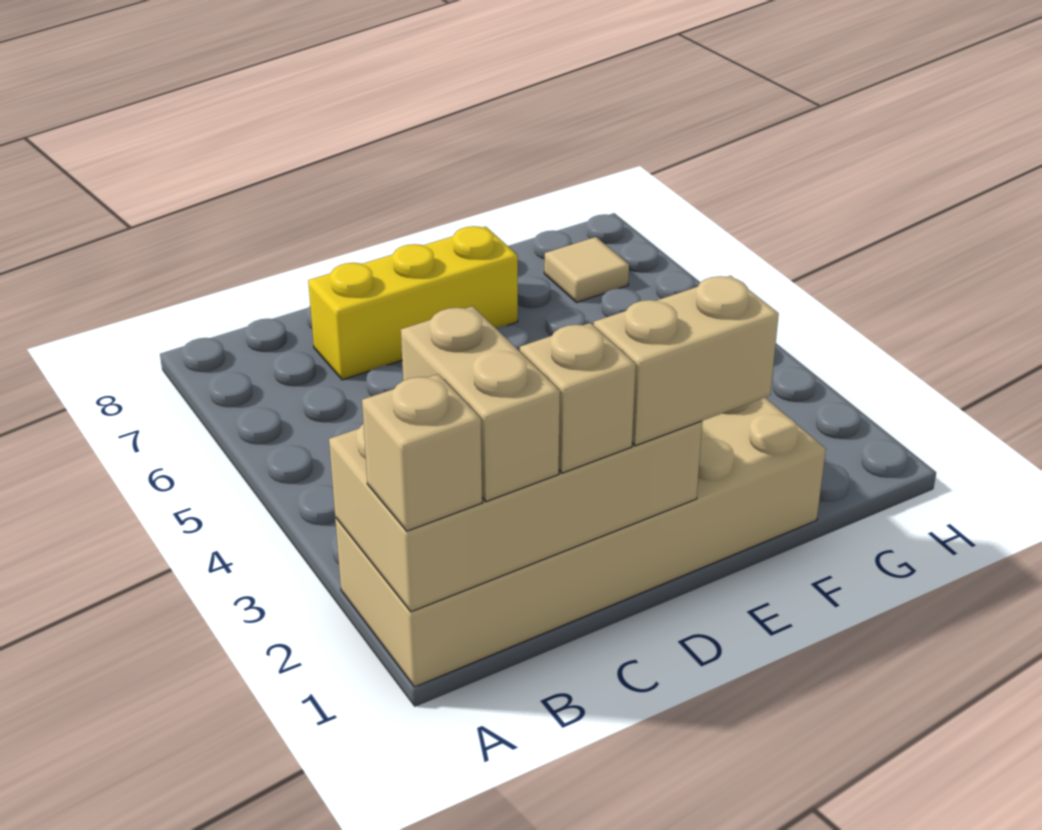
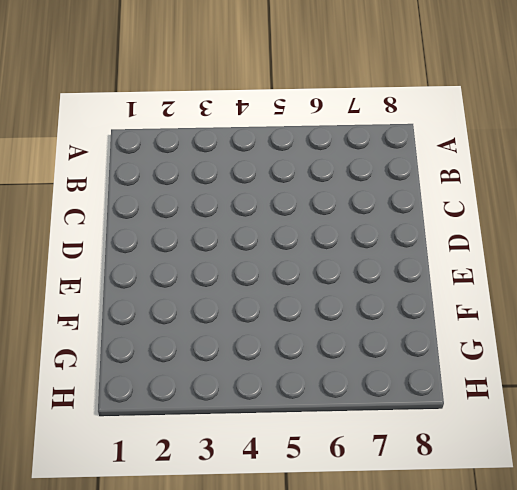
none -> tan brick A1:F2 level 1
none -> yellow brick C7:E7 level 1

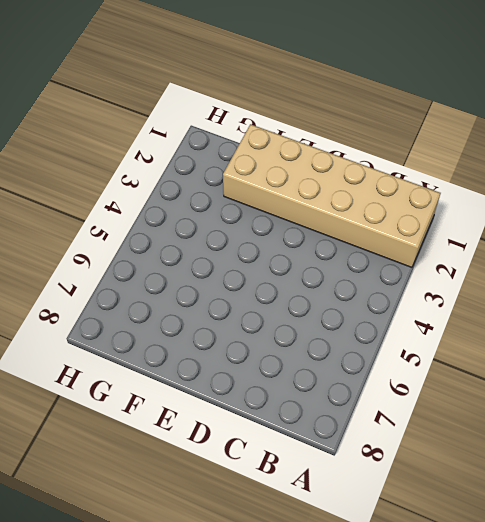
none -> yellow brick C7:E7 level 1
none -> tan tile G7 level 1

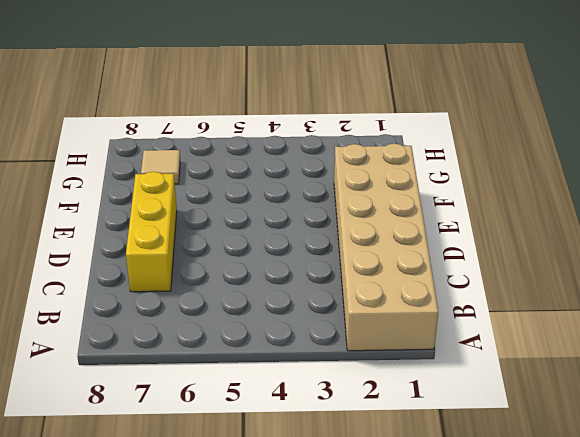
none -> tan brick A1:D2 level 2
none -> tan brick A1 level 3

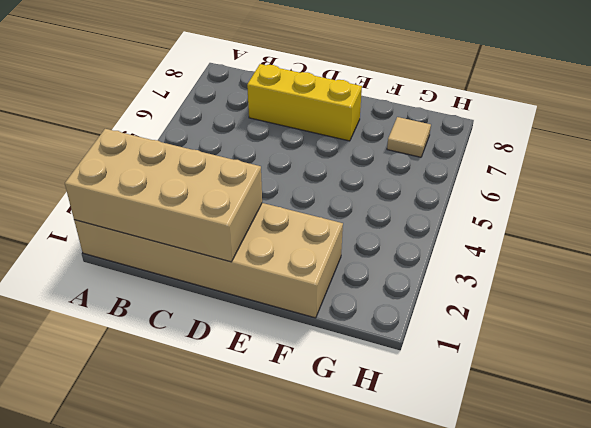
none -> tan brick A1 level 3
none -> tan brick B1:B2 level 3

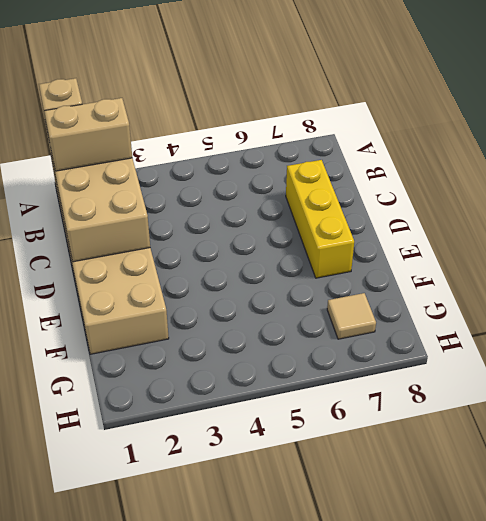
none -> tan brick C1 level 3
none -> tan brick D1:E1 level 3

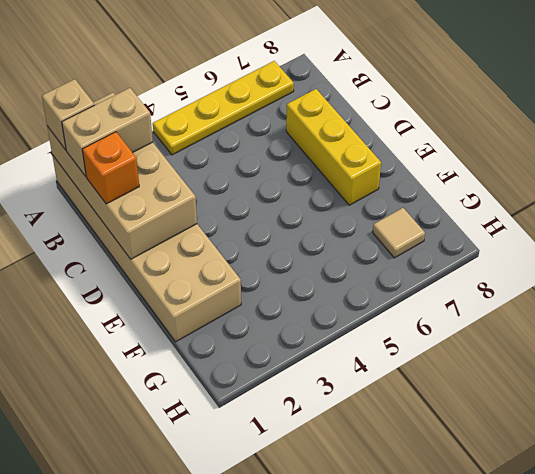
yellow plate A4:A7 level 1 -> none
orange brick C1 level 3 -> tan brick C1 level 3
none -> tan brick D1:E1 level 3

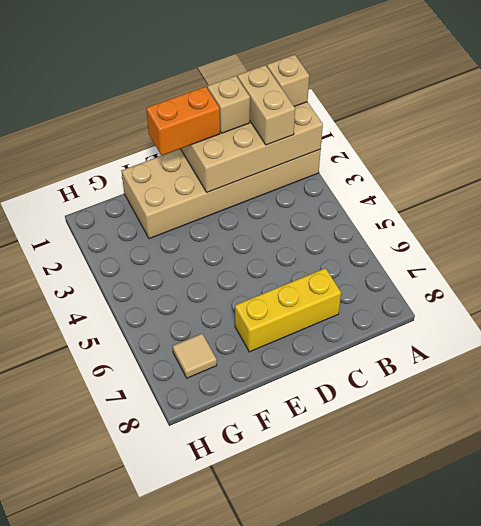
orange brick D1:E1 level 3 -> tan brick D1:E1 level 3

